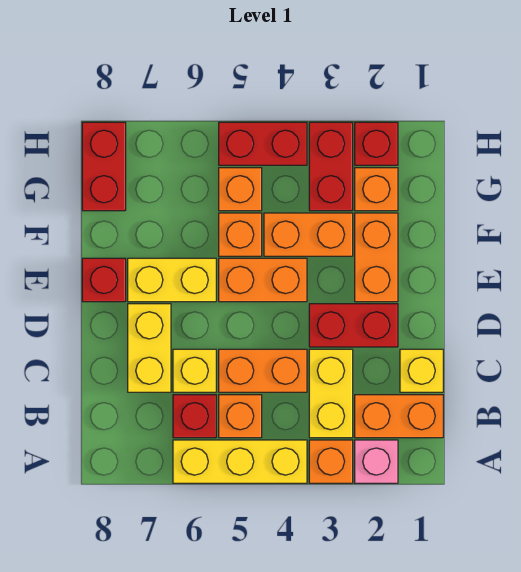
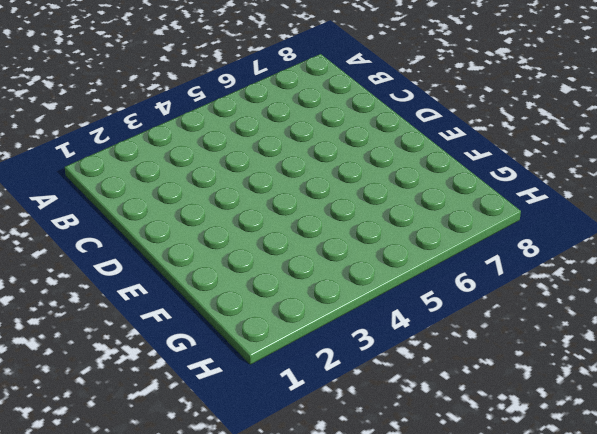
none -> pink brick A2 level 1
none -> orange brick A3 level 1
none -> yellow brick A4:A6 level 1

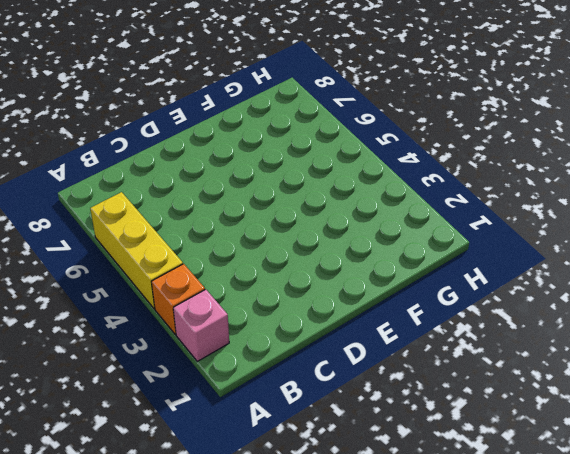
none -> orange brick B1:B2 level 1
none -> yellow brick B3:C3 level 1
none -> orange brick B5 level 1

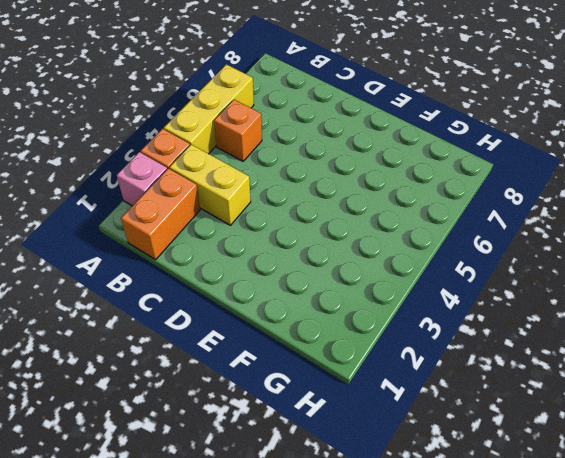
none -> red brick B6 level 1
none -> yellow brick C1 level 1
none -> orange brick C4:C5 level 1

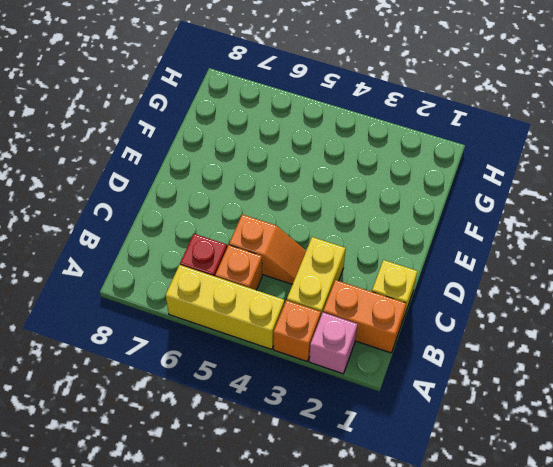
orange slope C4:C5 level 1 top 5 -> orange brick C4:C5 level 1
none -> yellow brick C6 level 1
none -> yellow brick C7:D7 level 1
none -> red brick D2:D3 level 1

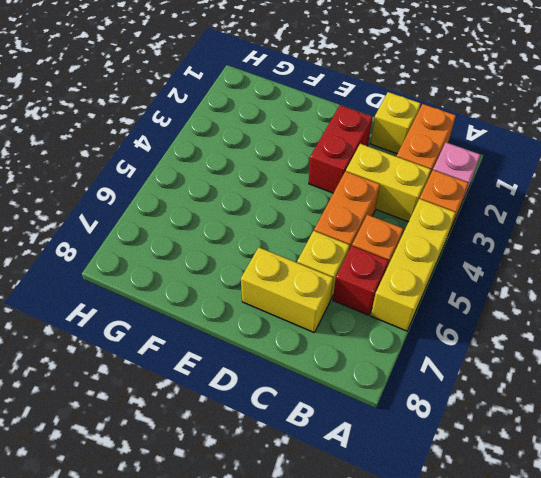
none -> orange brick E2:F2 level 1
none -> orange brick E4:E5 level 1
none -> yellow brick E6:E7 level 1

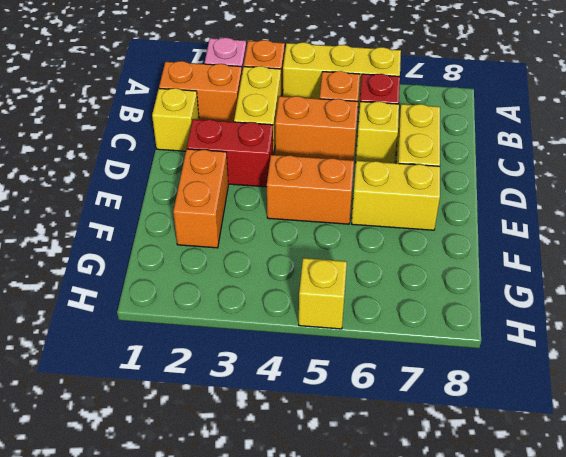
yellow brick H5 level 1 -> red brick H4:H5 level 1
none -> red brick E8 level 1
none -> orange brick F3:F4 level 1
none -> orange brick F5 level 1

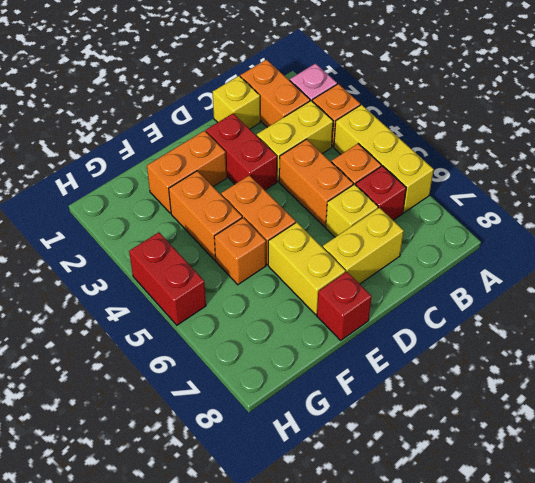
none -> orange brick G2 level 1
none -> red brick G3:H3 level 1
none -> orange brick G5 level 1

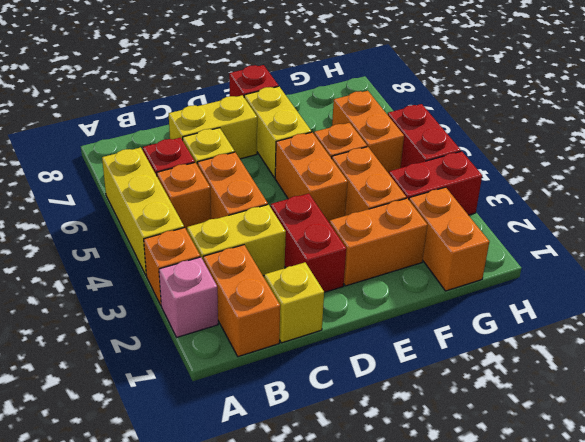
orange brick G1:G2 level 1 -> orange brick G2 level 1
orange brick G5:G6 level 1 -> orange brick G5 level 1
none -> red brick G8:H8 level 1
none -> red brick H2 level 1

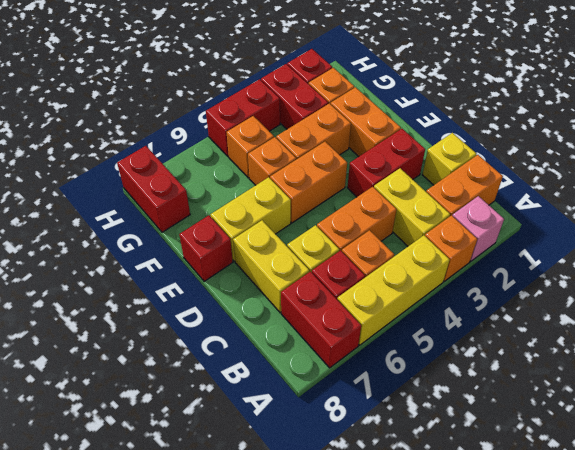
red brick A7:B7 level 1 -> none

